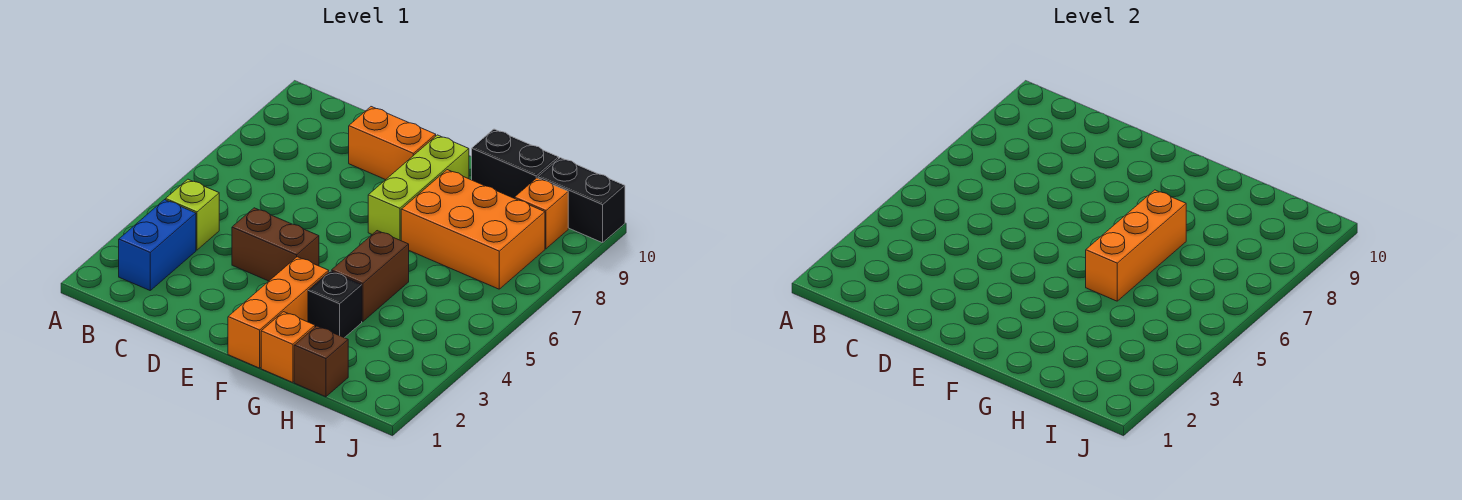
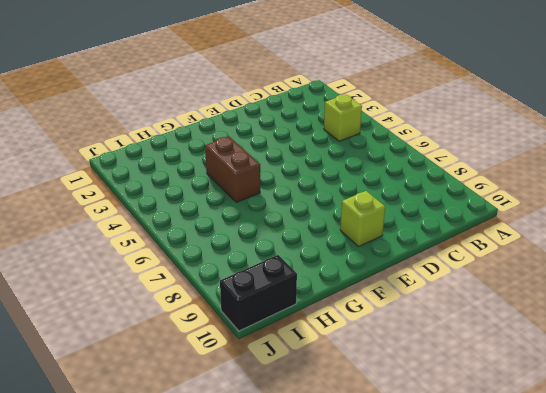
lime brick E9 level 1 -> orange brick D9:E9 level 1
none -> blue brick B2:B3 level 1
none -> brown brick D4:E4 level 1
none -> orange brick F1:F3 level 1

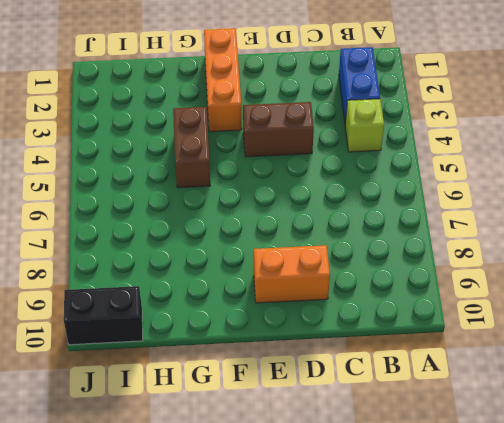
none -> lime brick F7:F9 level 1
none -> orange brick G1 level 1
none -> black brick G3 level 1

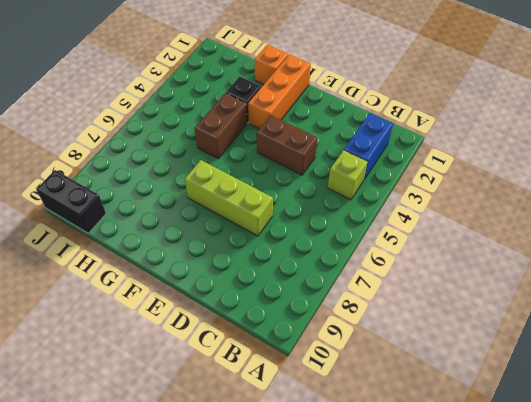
lime brick D7:F7 level 1 -> lime brick F7:F9 level 1
none -> orange brick D9:E9 level 1
none -> orange brick G7:I8 level 1
none -> black brick G10:H10 level 1

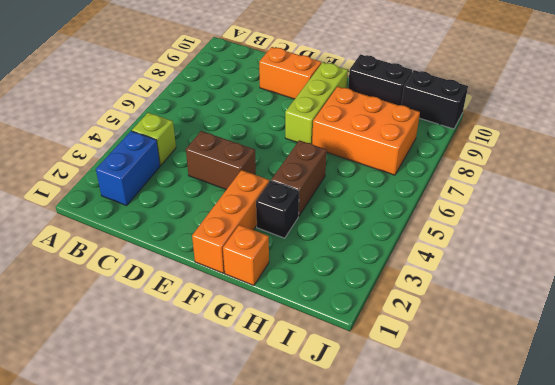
none -> brown brick H1 level 1
none -> orange brick I9 level 1
none -> orange brick G5:G7 level 2

